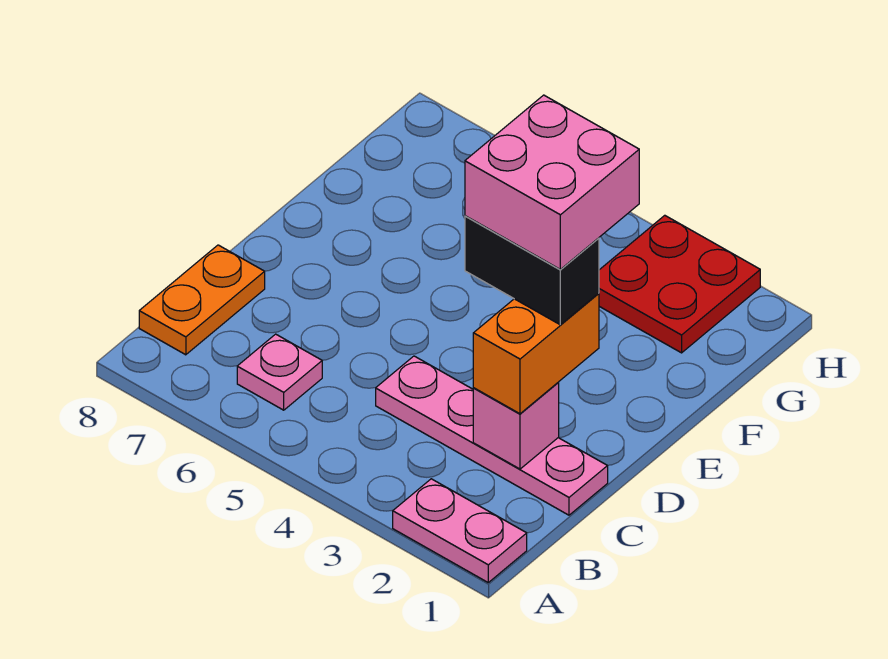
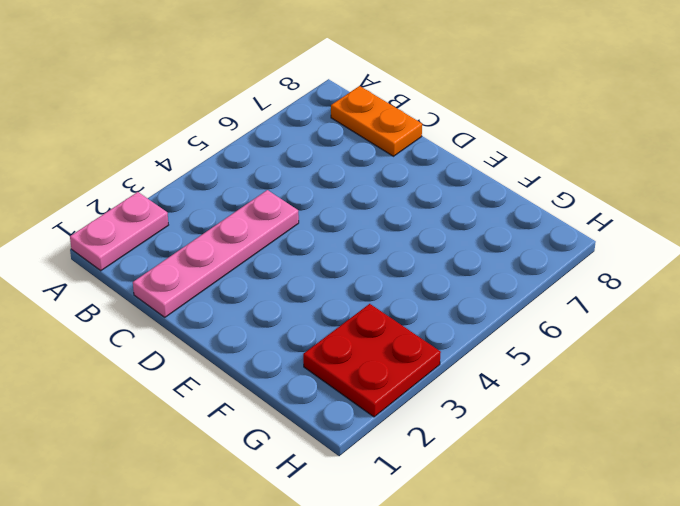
none -> pink plate B6 level 1
none -> pink brick C2 level 2

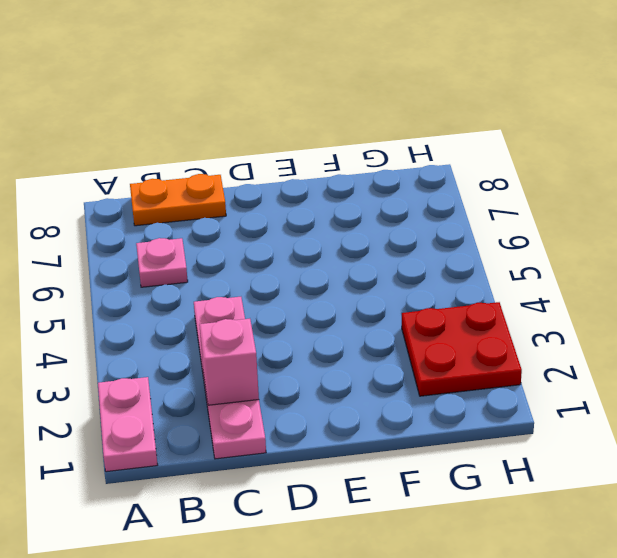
none -> orange brick C2:D2 level 3
none -> black brick D2:D3 level 4

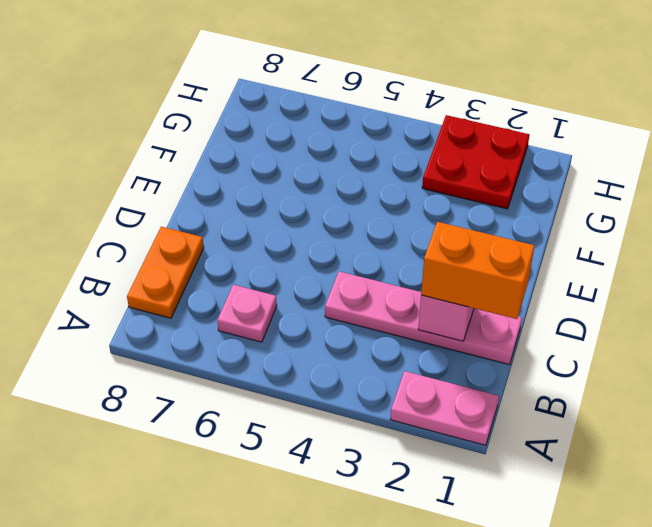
orange brick C1:C2 level 3 -> orange brick C2:D2 level 3
none -> black brick D2:D3 level 4
none -> pink brick D2:E3 level 5

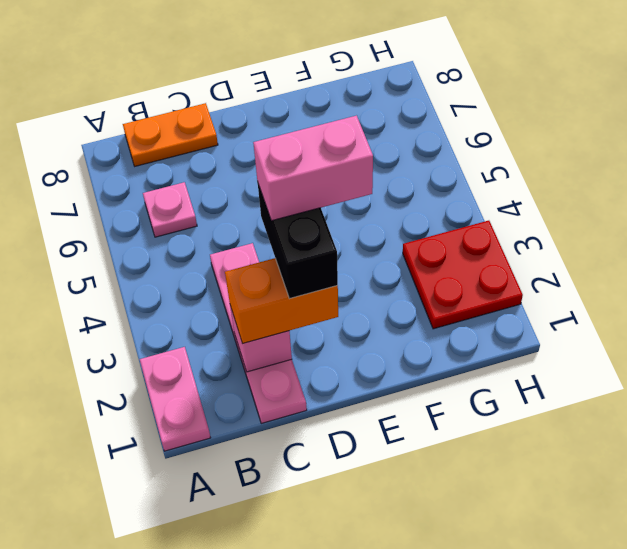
pink brick D3:E3 level 5 -> pink brick D2:E3 level 5

